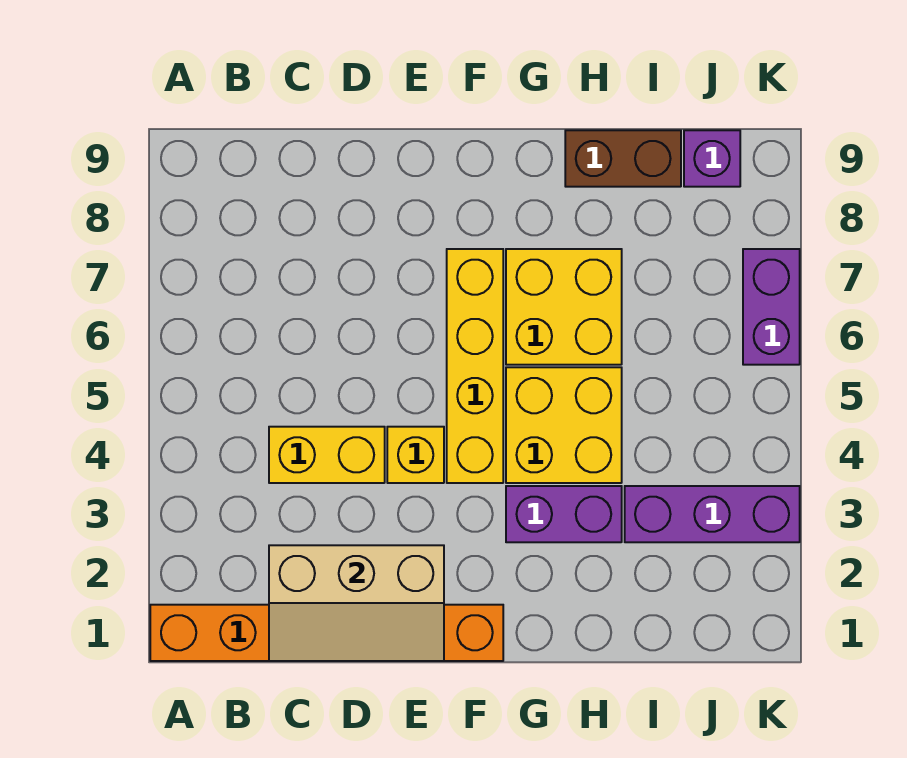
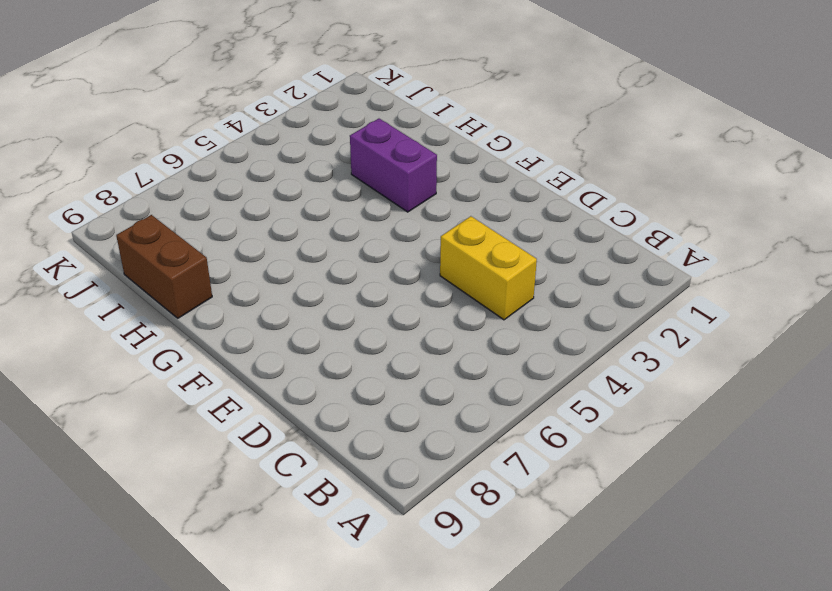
none -> orange brick A1:F1 level 1
none -> yellow brick E4 level 1
none -> yellow brick F4:F7 level 1

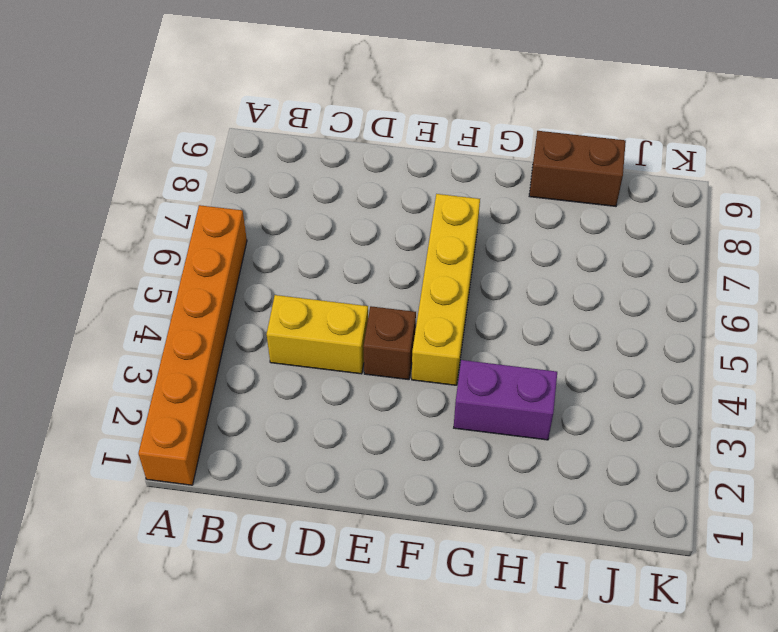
orange brick A1:A6 level 1 -> orange brick A1:F1 level 1
brown brick E4 level 1 -> yellow brick E4 level 1
none -> yellow brick G4:H5 level 1
none -> yellow brick G6:H7 level 1
none -> purple brick I3:K3 level 1

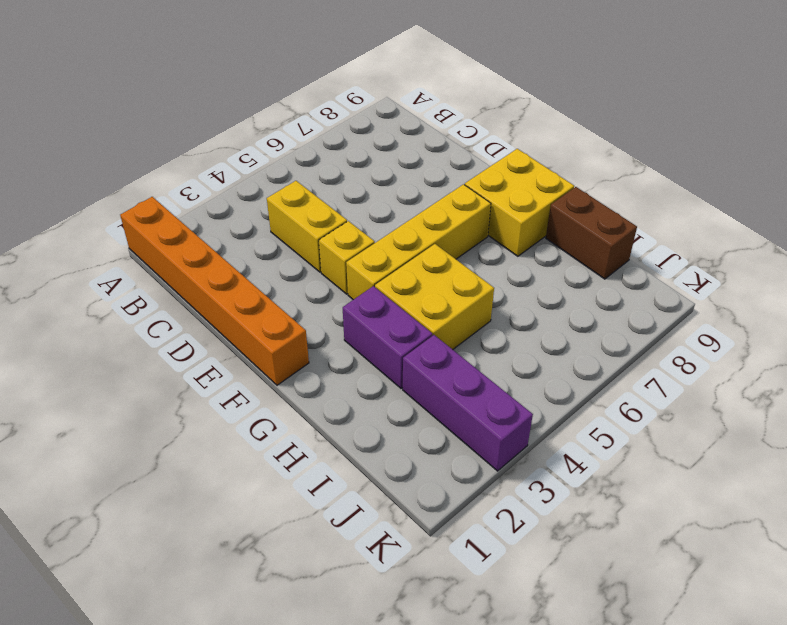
yellow brick F8:G9 level 1 -> yellow brick G6:H7 level 1
none -> purple brick J9 level 1
none -> purple brick K6:K7 level 1
none -> tan slope C1:E2 level 2 top 2

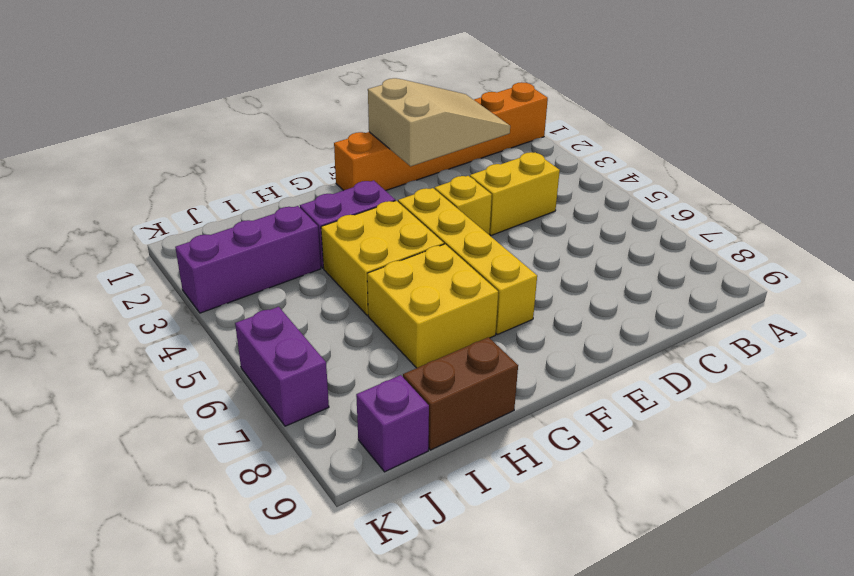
tan slope C1:E2 level 2 top E -> tan slope C1:E2 level 2 top 2

